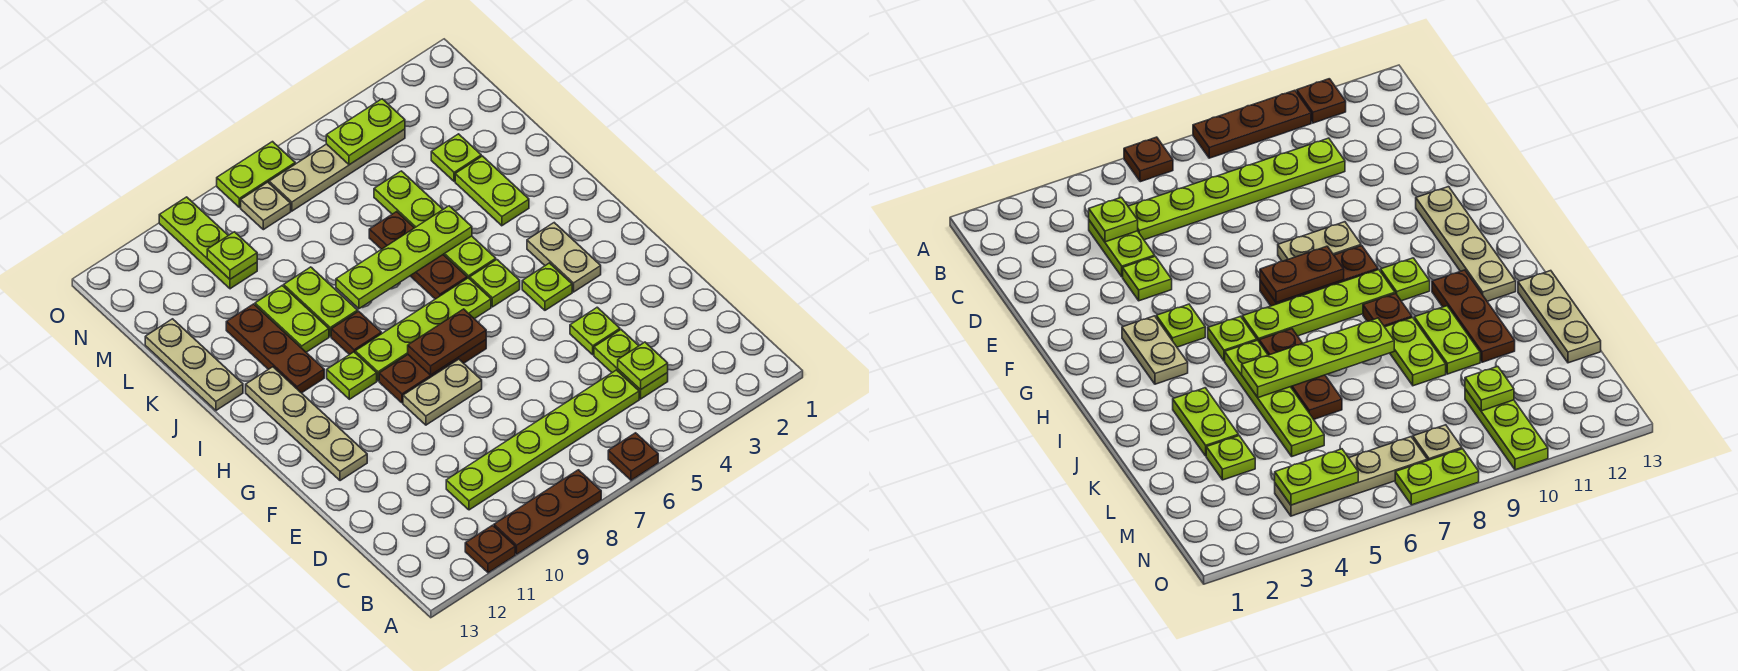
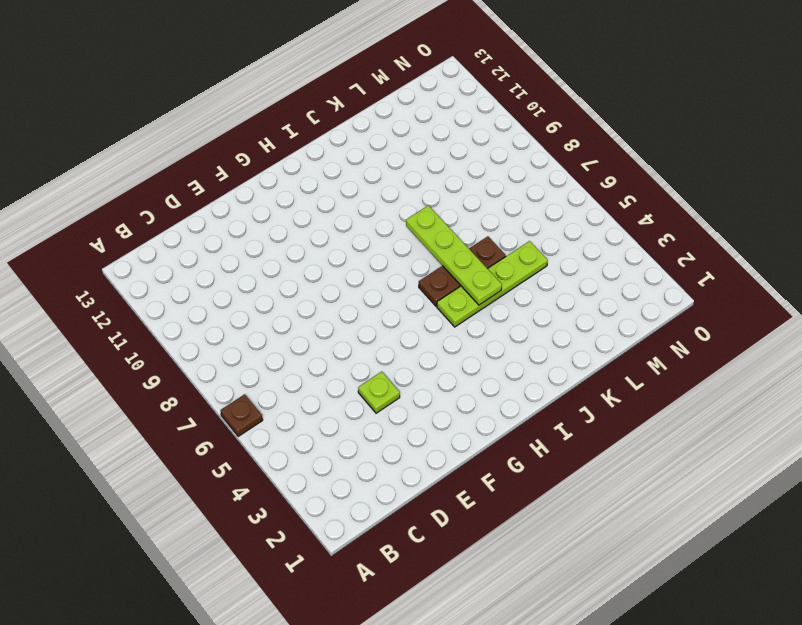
none -> brown plate A8:A10 level 1
none -> brown plate A11 level 1
none -> lime plate C4:D4 level 1
none -> lime plate C5:C10 level 1

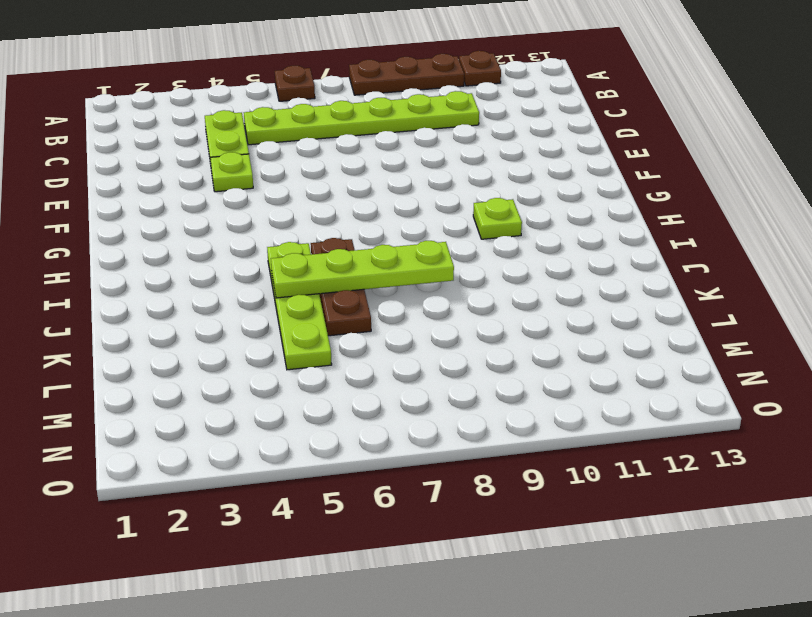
none -> tan plate F8:F9 level 1
none -> tan plate F12:I12 level 1
none -> tan plate G3:H3 level 1
none -> lime plate G4 level 1

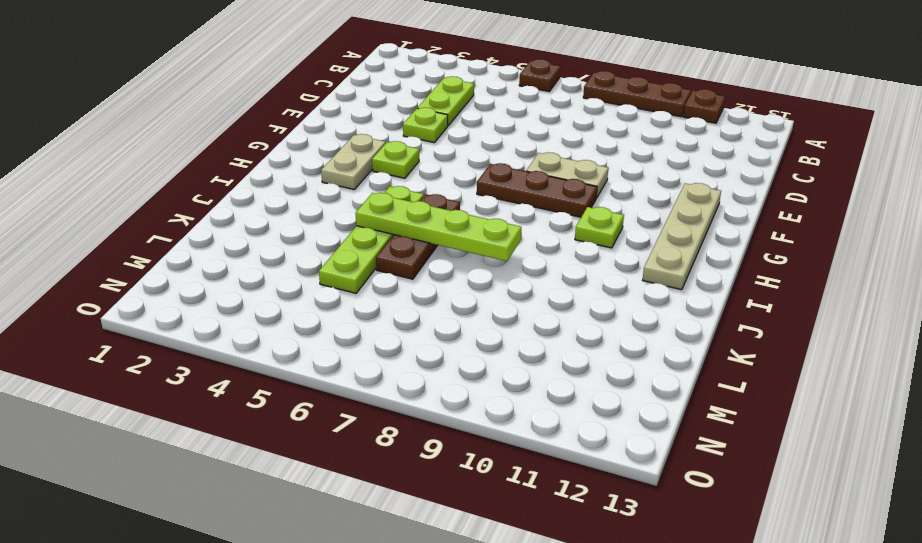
none -> lime plate C5:C10 level 1
none -> lime plate H5 level 1
none -> lime plate H6:H9 level 1
none -> brown plate I9 level 1

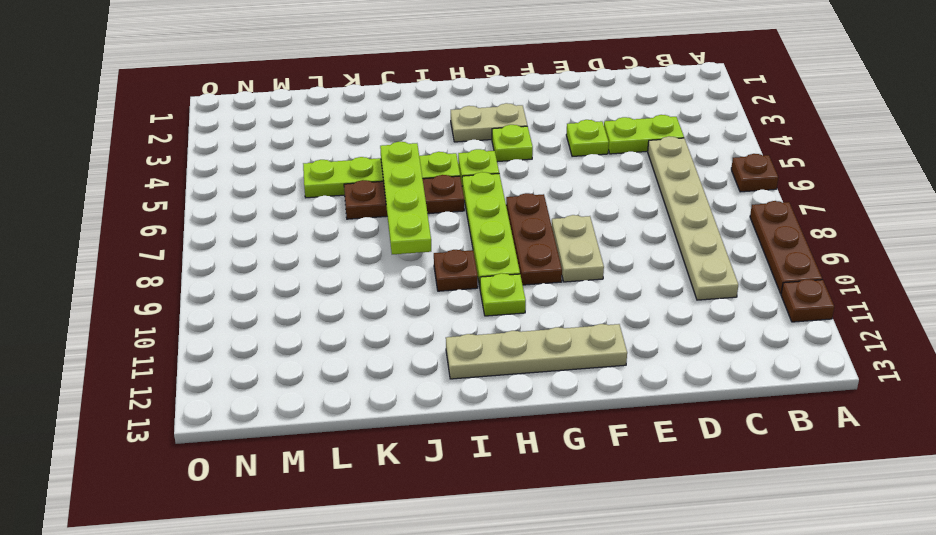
tan plate C5:C10 level 1 -> lime plate C5:C10 level 1
none -> brown plate I11:K11 level 1
none -> lime plate J3:K3 level 1
none -> lime plate J9:K9 level 1
none -> lime plate J10:K10 level 1

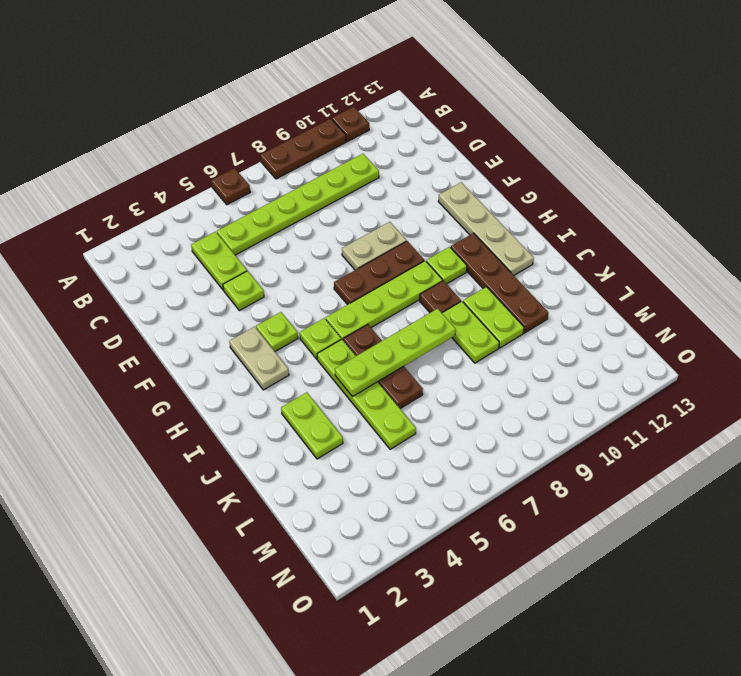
brown plate H11:K11 level 1 -> brown plate I11:K11 level 1
none -> tan plate J13:L13 level 1
none -> lime plate L3 level 1
none -> lime plate M10:O10 level 1
none -> tan plate N4:N7 level 1

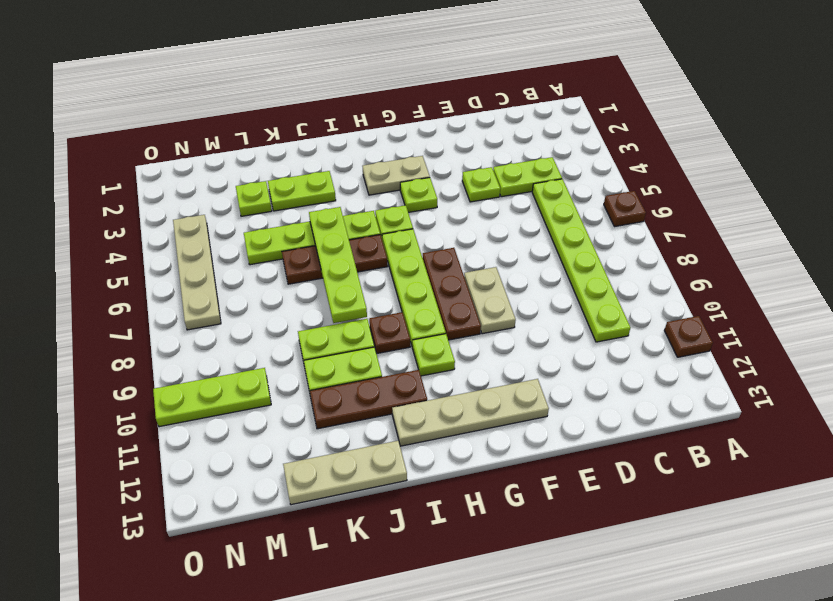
none -> brown plate A8:A10 level 1
none -> tan plate N8 level 1
none -> lime plate O7:O8 level 1
none -> lime plate C4 level 2

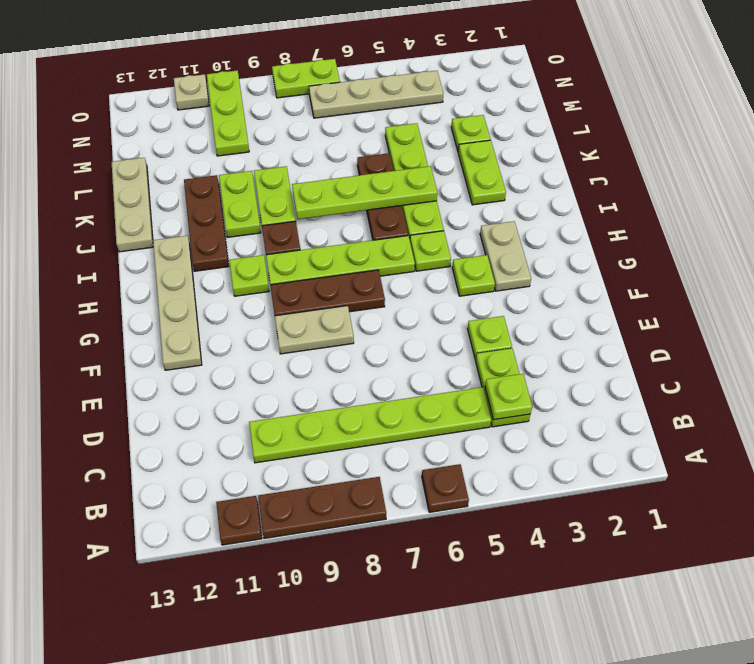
tan plate O11 level 1 -> tan plate N8 level 1
none -> brown plate G7:G8 level 2
none -> lime plate M10 level 2
none -> lime plate N4:N5 level 2

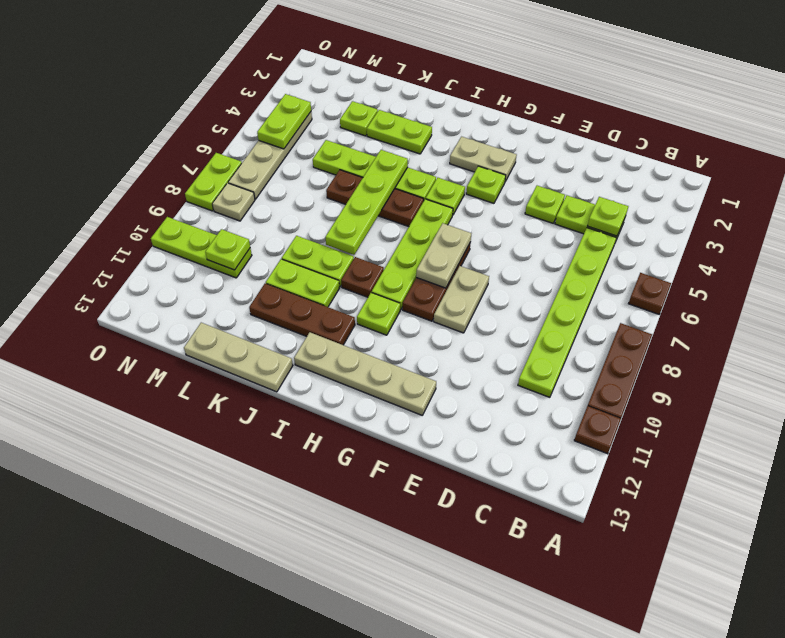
tan plate G7:G8 level 2 -> brown plate G7:G8 level 2

